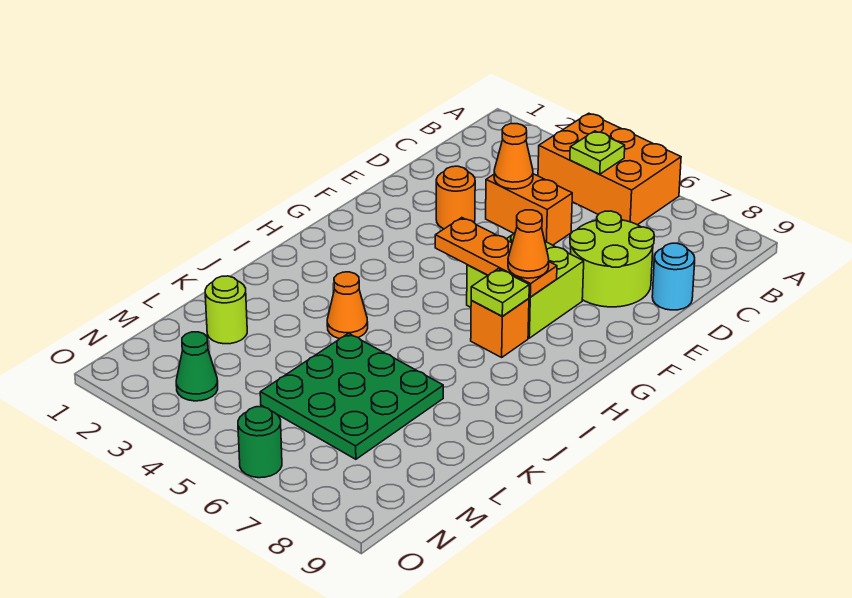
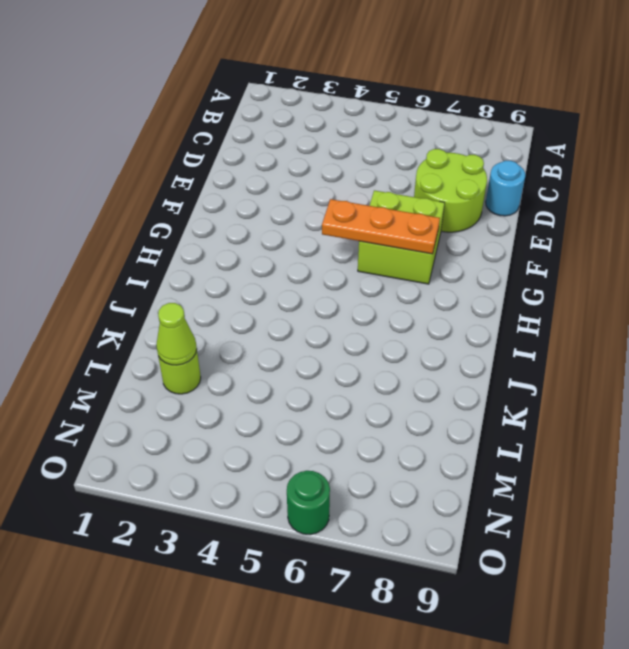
lime cone L2 level 2 -> none
none -> orange brick A4:B6 level 1
none -> orange brick D4:D5 level 1
none -> orange round brick E3 level 1

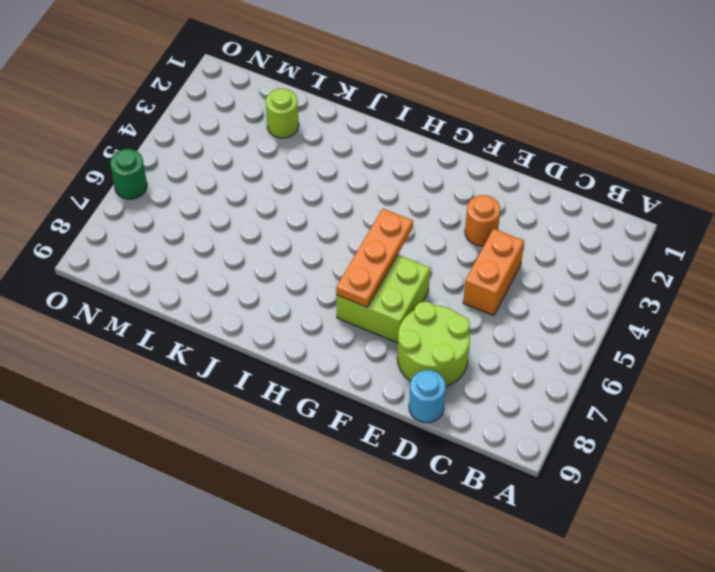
none -> orange brick A4:B6 level 1
none -> orange brick H7 level 1
none -> orange cone J4 level 1

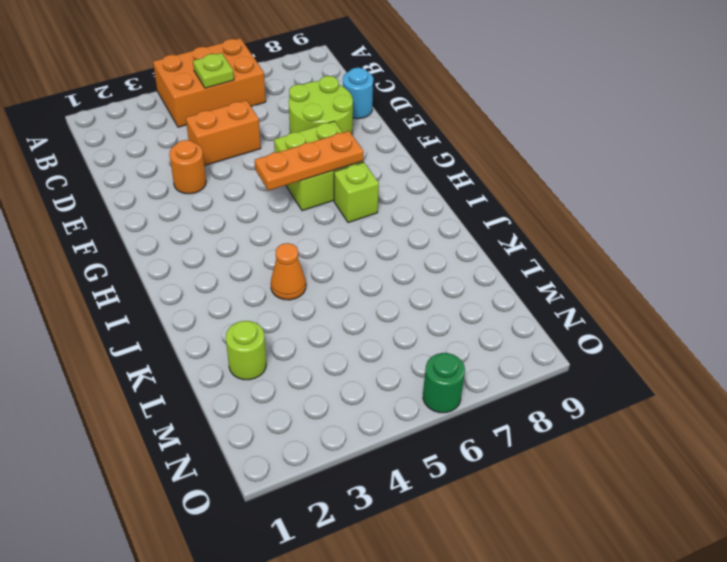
lime brick H7 level 1 -> orange brick H7 level 1
none -> green plate K5:M7 level 1
none -> green cone N3 level 1
none -> orange cone D4 level 2

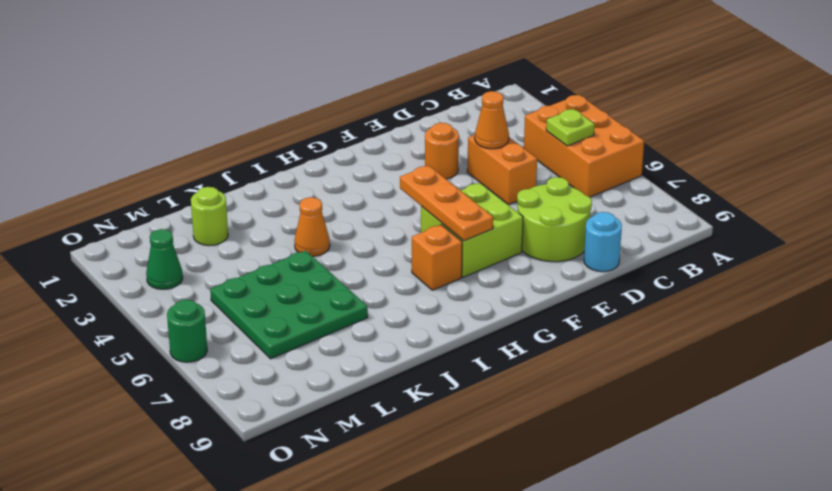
none -> lime plate H7 level 2
none -> orange cone G7 level 3

